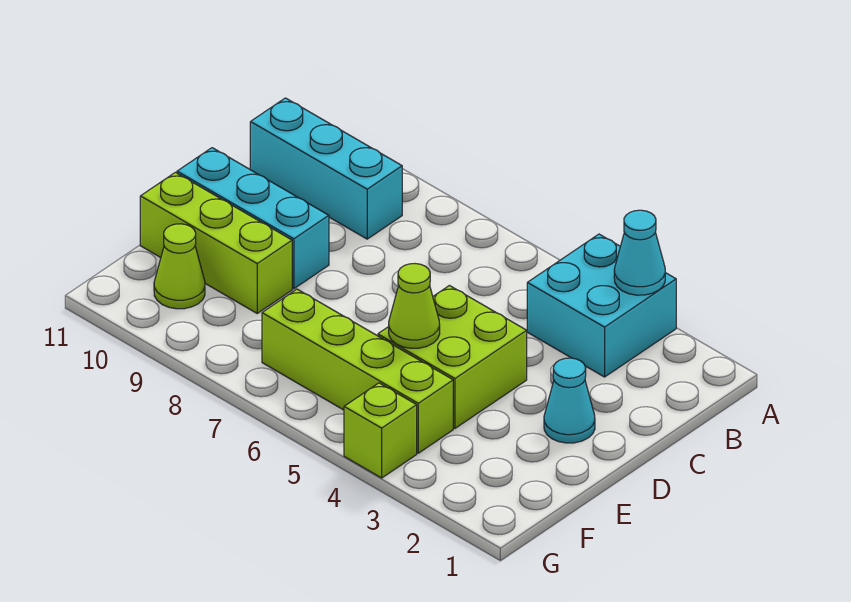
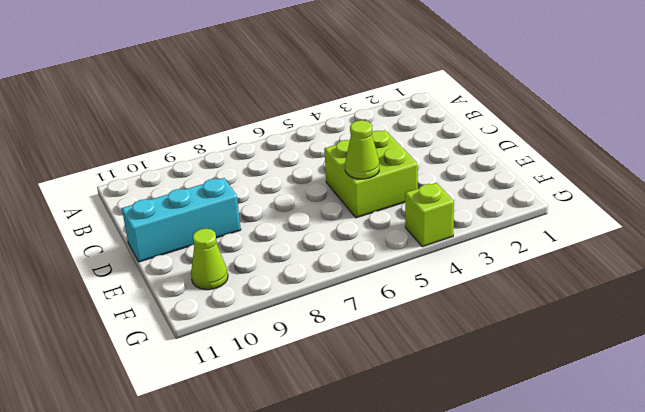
none -> cyan brick A3:B4 level 1
none -> cyan brick B9:B11 level 1

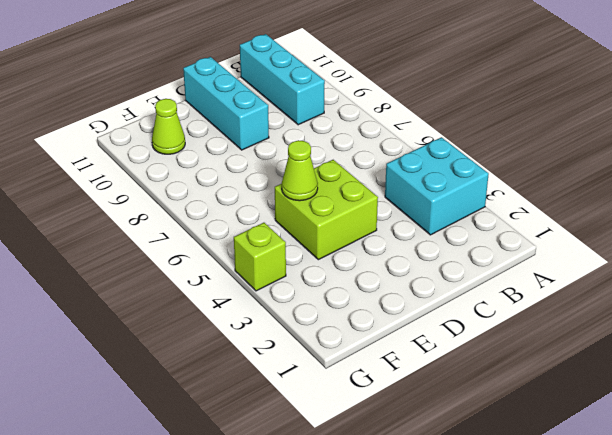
none -> cyan cone D2 level 1
none -> lime brick E9:E11 level 1

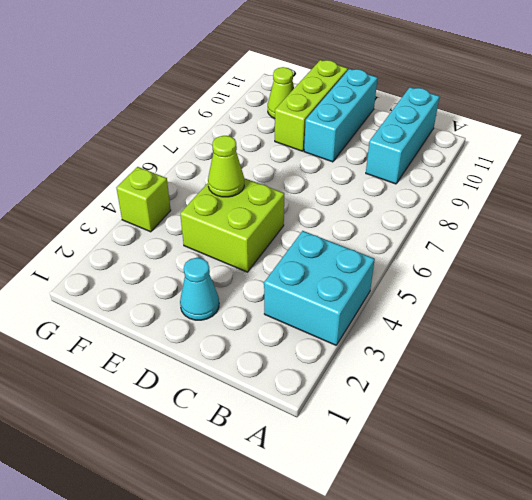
none -> lime brick F4:F7 level 1
none -> cyan cone A3 level 2

